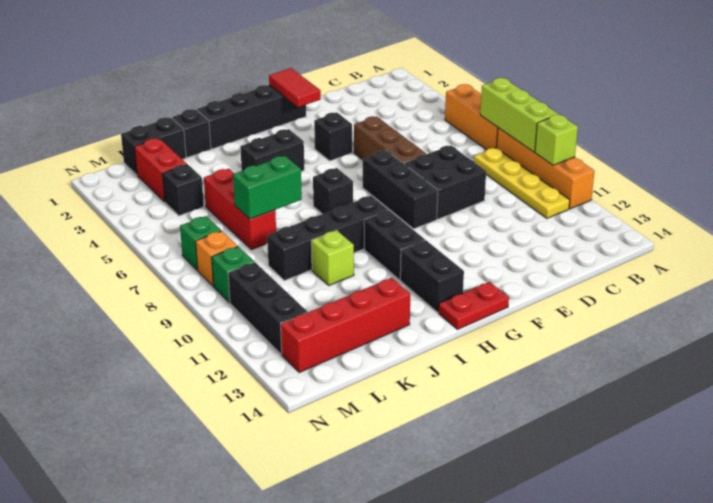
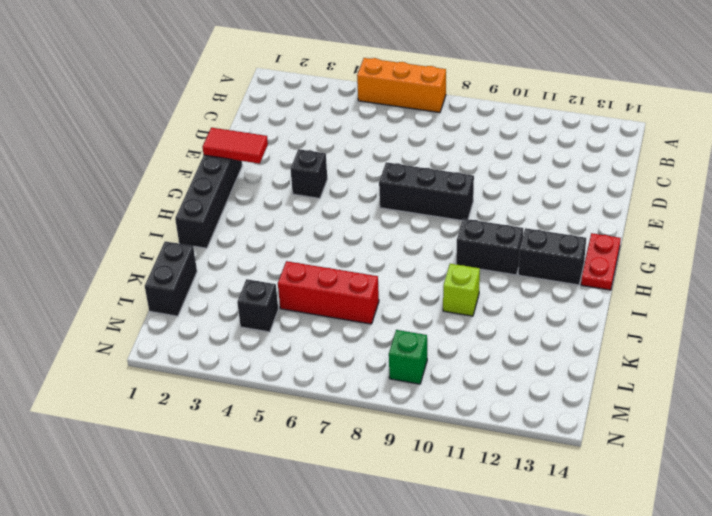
none -> orange brick A8:A11 level 1
none -> yellow plate B8:B11 level 1
none -> black brick D8:E9 level 1

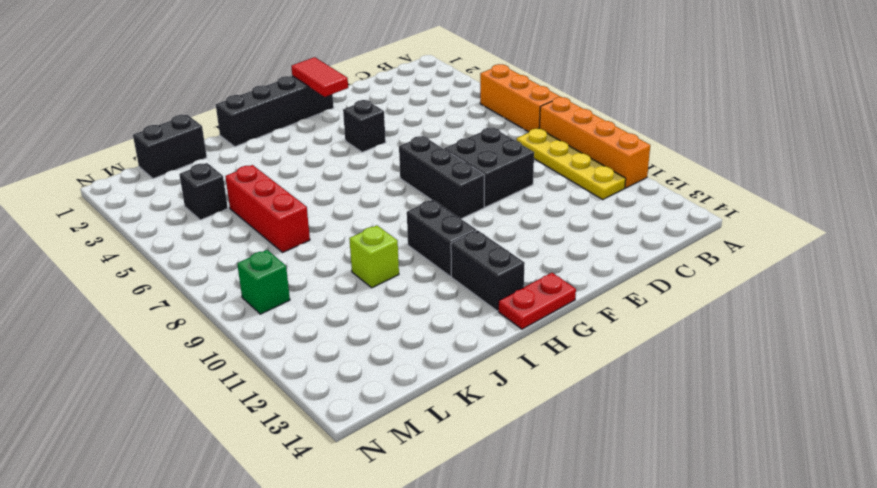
none -> brown brick E5:E7 level 1
none -> black brick H4:I4 level 1
none -> black brick H7 level 1

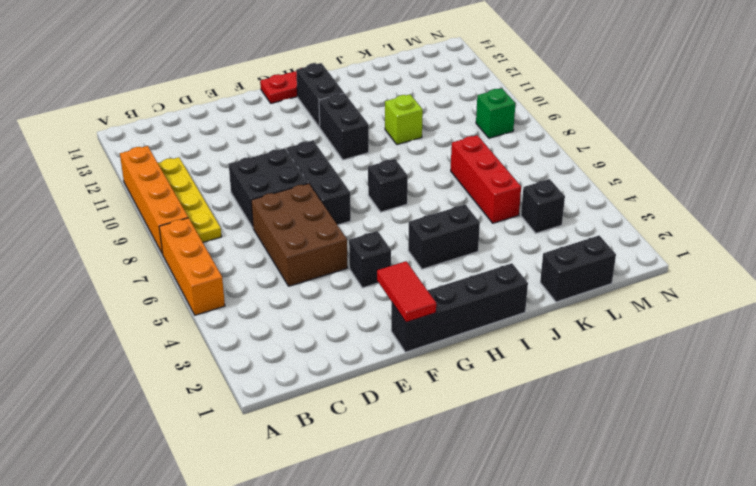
brown brick D5:E7 level 1 -> brown brick E5:E7 level 1
none -> black brick H9:K9 level 1
none -> black brick J1 level 1
none -> red brick J13:M13 level 1

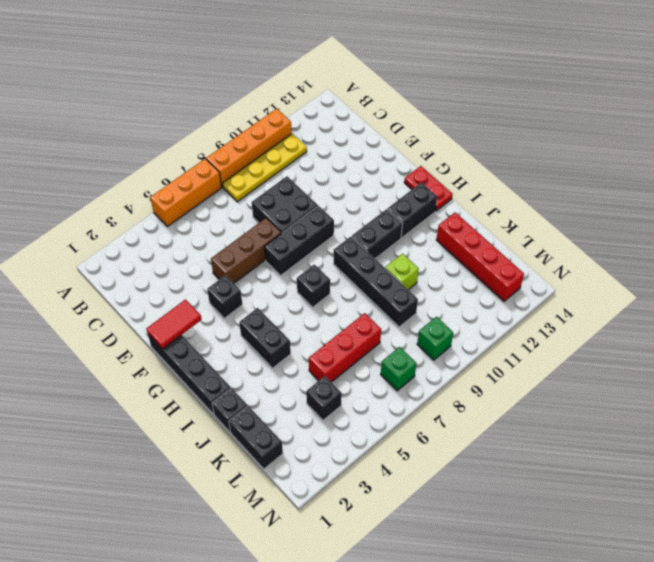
none -> red brick L2:L3 level 1
none -> orange brick M8 level 1
none -> black brick M10:M12 level 1

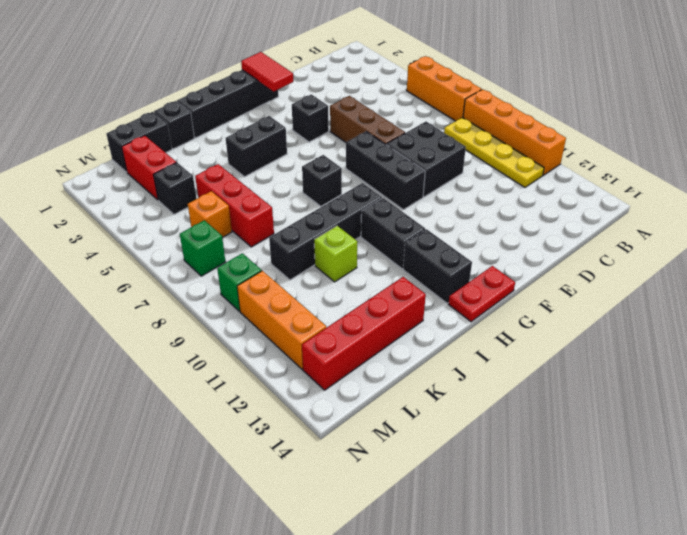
orange brick L6 level 1 -> orange brick M8 level 1
orange brick M10:M12 level 1 -> black brick M10:M12 level 1
none -> lime brick A7:A9 level 2
none -> lime brick A10 level 2
none -> green brick J7:K7 level 2

